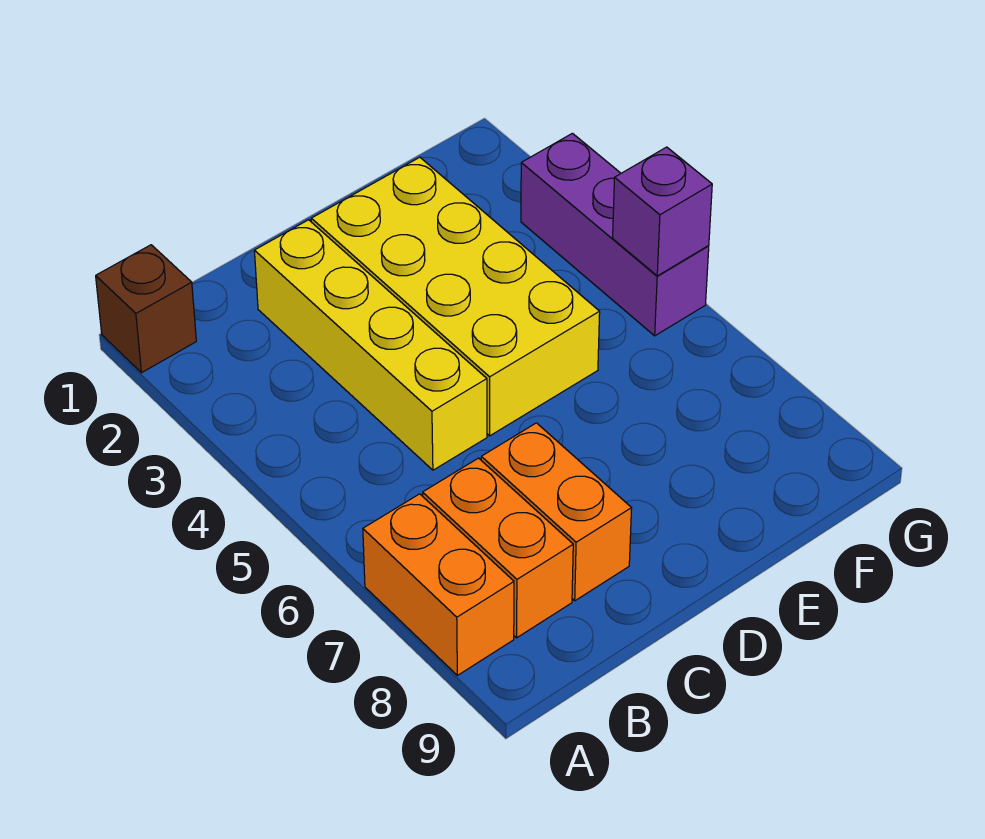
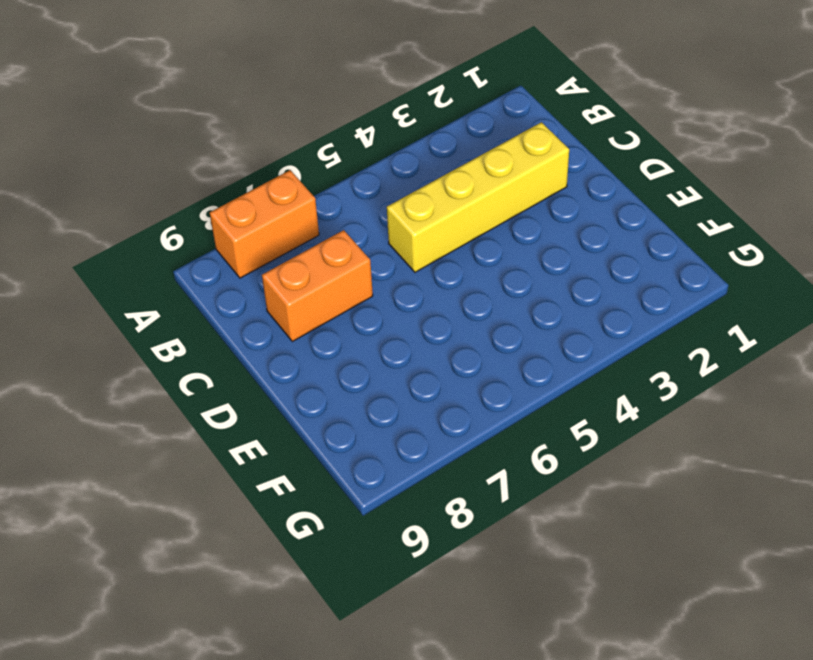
none -> brown brick A1 level 1
none -> orange brick B7:B8 level 1

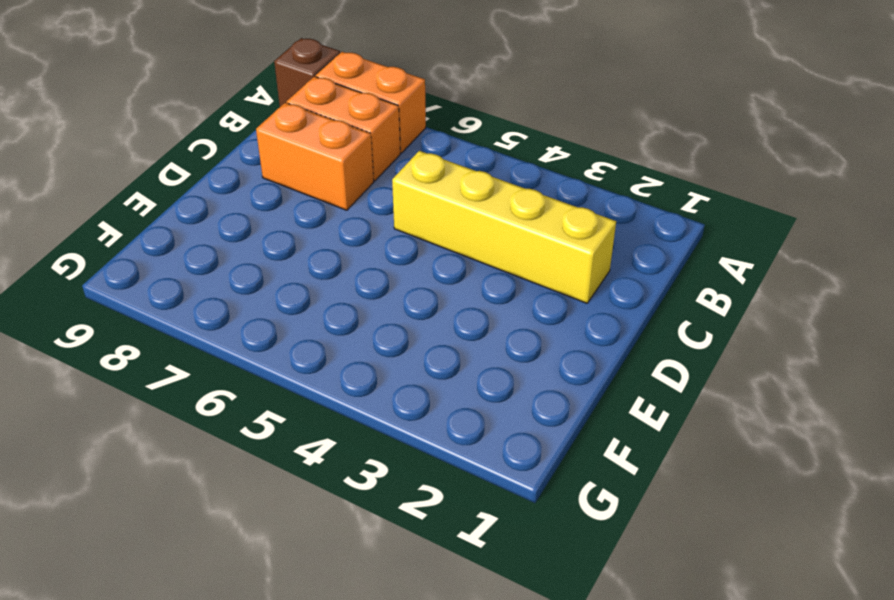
brown brick A9 level 1 -> brown brick A1 level 1
none -> yellow brick D2:E5 level 1
none -> purple brick G3:G5 level 1

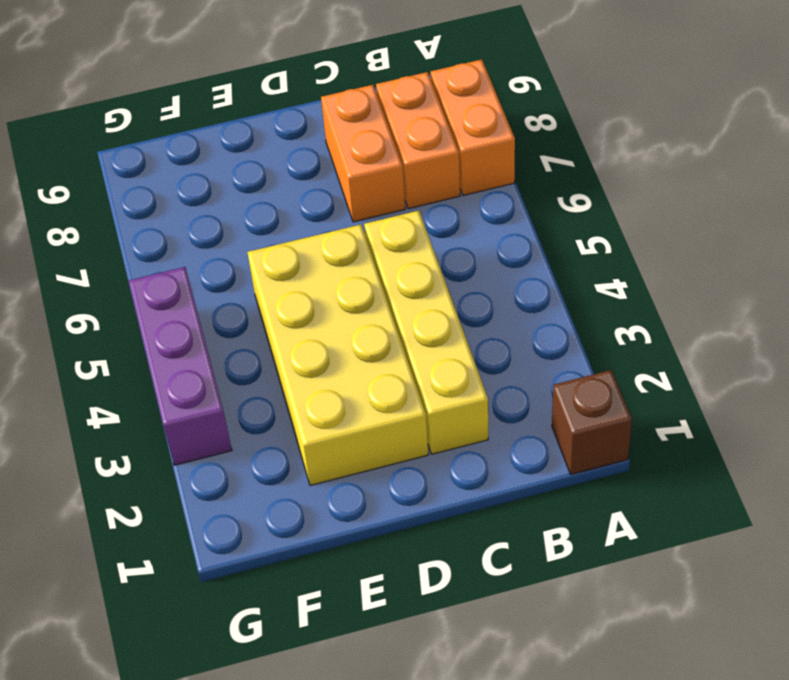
none -> purple brick G5 level 2

